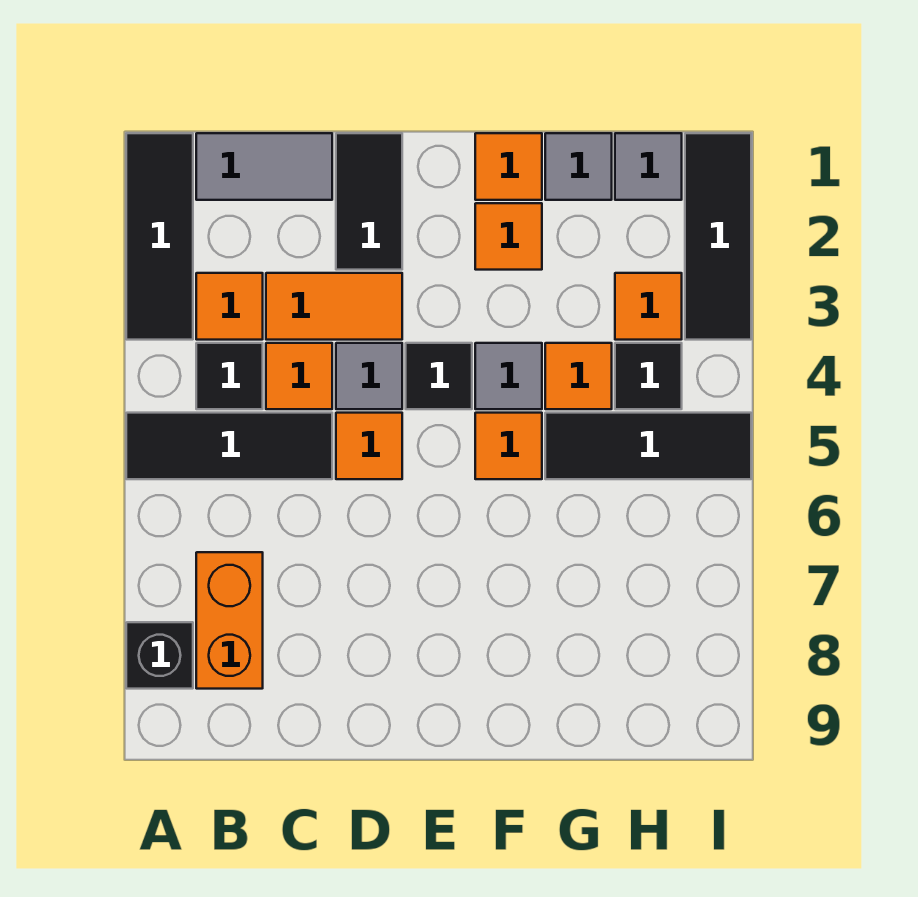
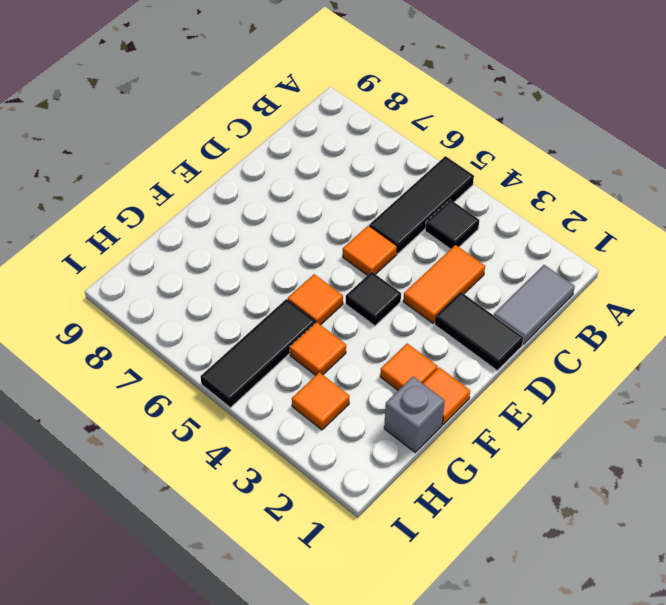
grey brick G1 level 1 -> grey tile G1 level 1
none -> black tile A1:A3 level 1
none -> black brick A8 level 1
none -> orange tile B3 level 1

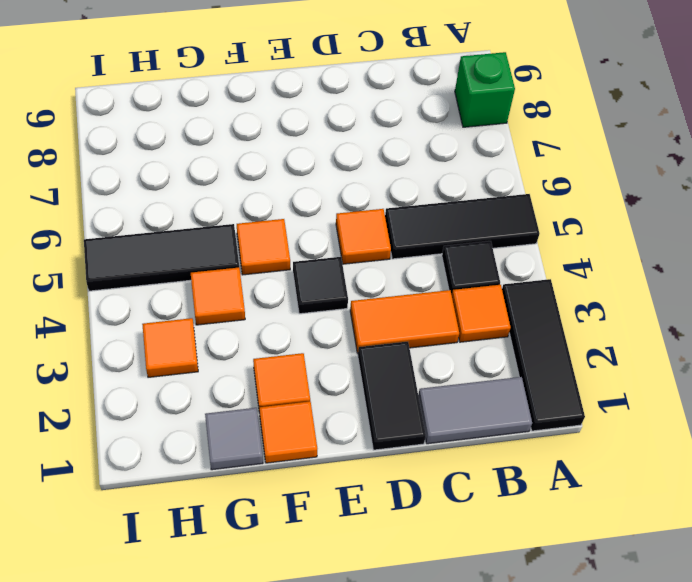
green brick A8 level 1 -> black brick A8 level 1
none -> orange brick B7:B8 level 1
none -> orange tile C4 level 1
none -> grey tile D4 level 1

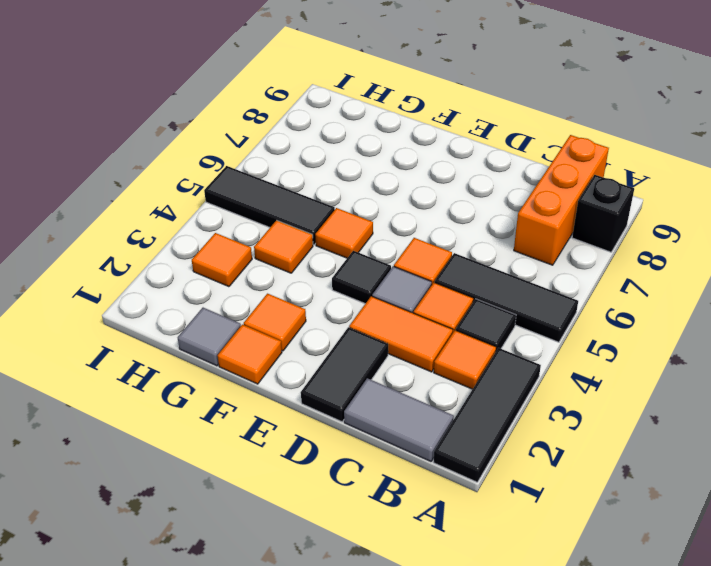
orange brick B7:B9 level 1 -> orange brick B7:B8 level 1
none -> grey tile F4 level 1
none -> grey tile H1 level 1
none -> black tile H4 level 1

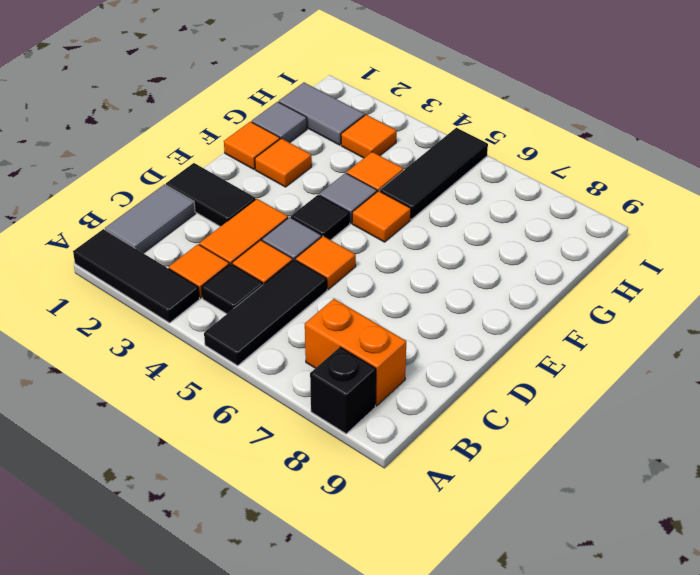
grey tile H1:H2 level 1 -> grey tile H1 level 1
none -> black tile H4 level 1
none -> black tile I1:I3 level 1

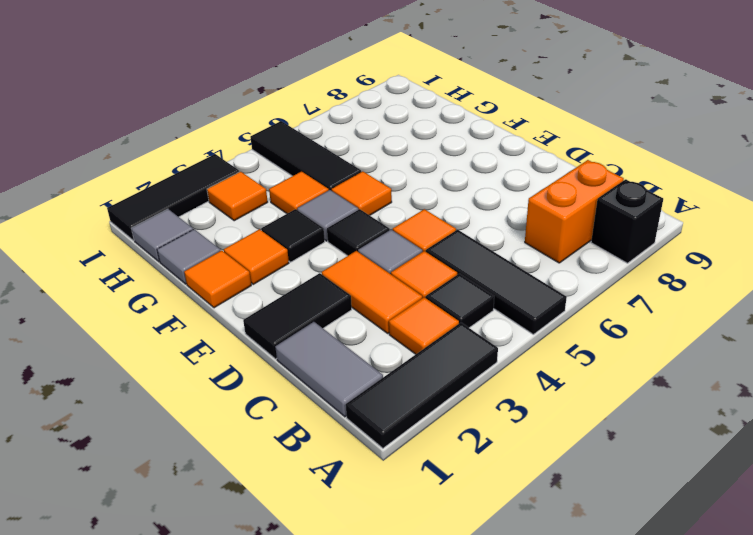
black tile F3 level 1 -> black tile H4 level 1

